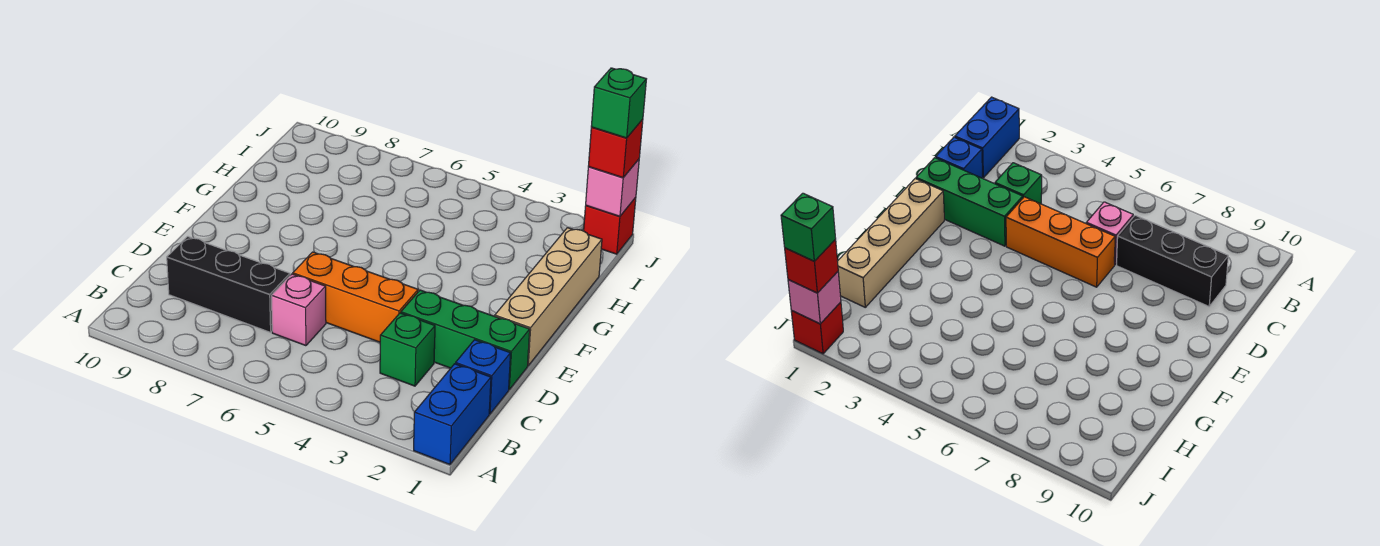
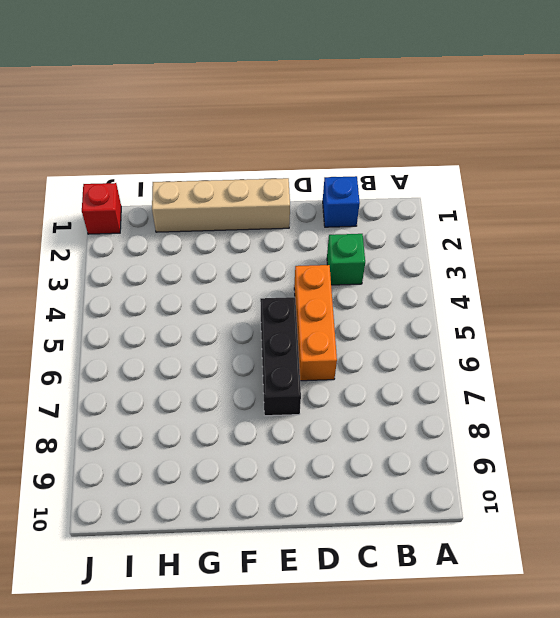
black brick E5:E7 level 1 -> black brick C7:C9 level 1
none -> blue brick A1:B1 level 1
none -> pink brick C6 level 1
none -> green brick D1:D3 level 1

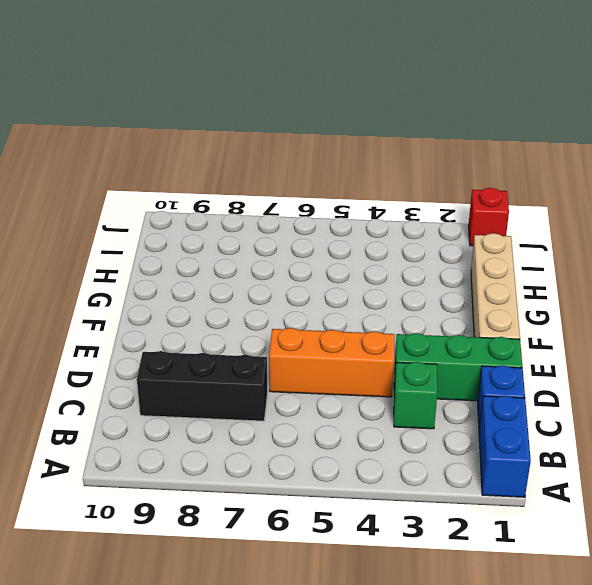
none -> pink brick C6 level 1
none -> pink brick J1 level 2
none -> red brick J1 level 3

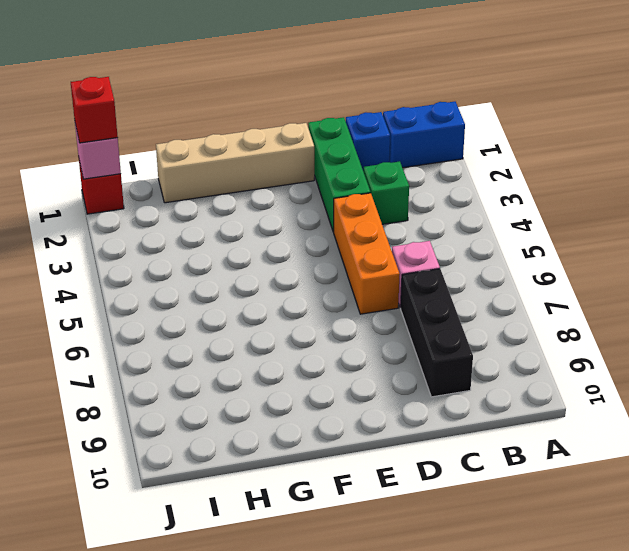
none -> green brick J1 level 4

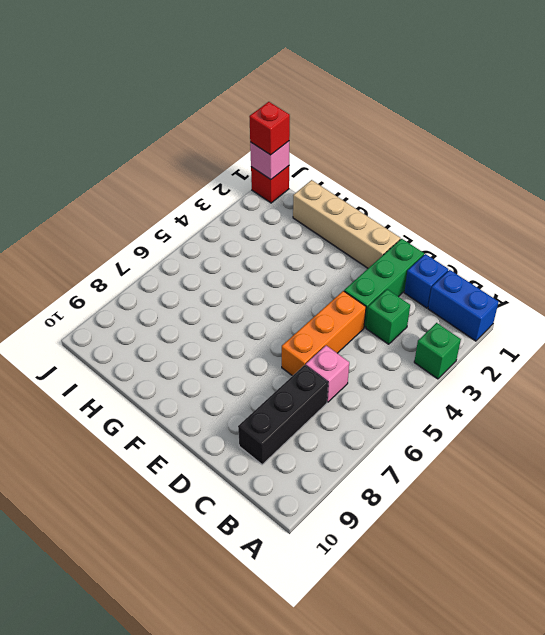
green brick A3 level 1 -> green brick J1 level 4

